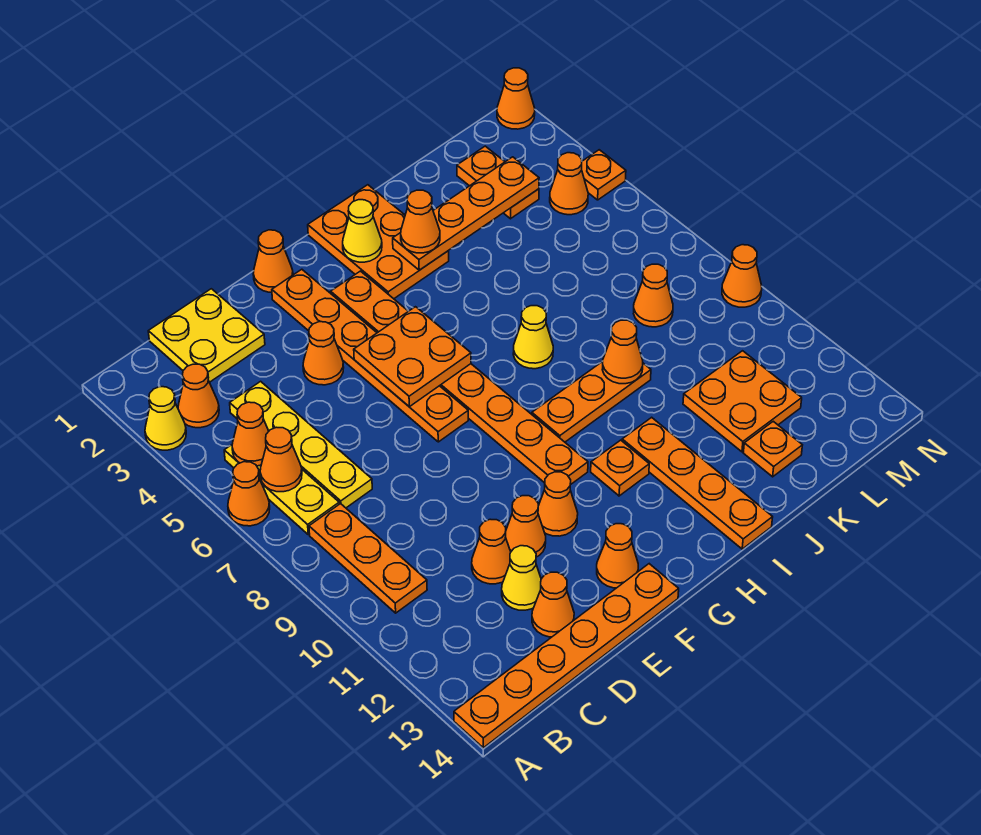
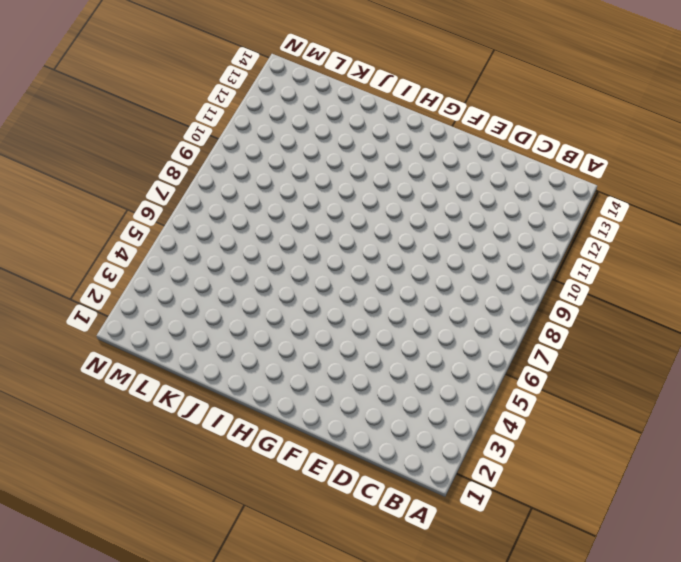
none -> yellow cone A3 level 1
none -> orange cone A6 level 1
none -> orange plate A14:F14 level 1
none -> orange cone B3 level 1

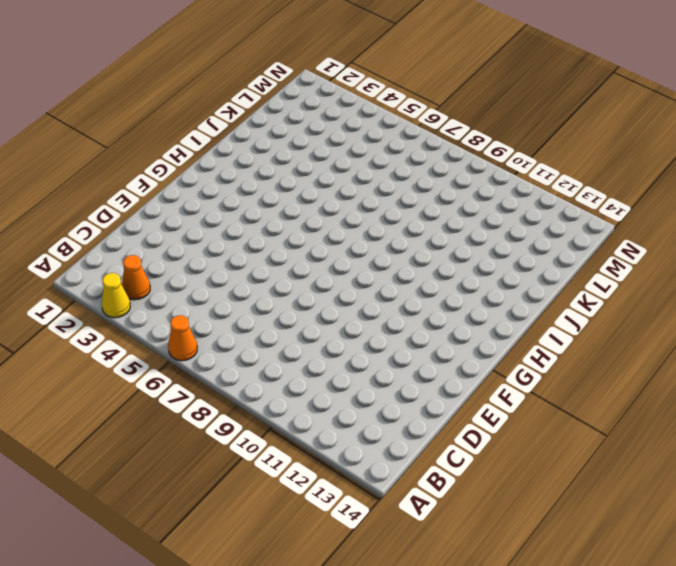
none -> orange plate A14:F14 level 1
none -> yellow plate B5:B7 level 1
none -> orange plate B8:B10 level 1
none -> yellow plate C1:D2 level 1

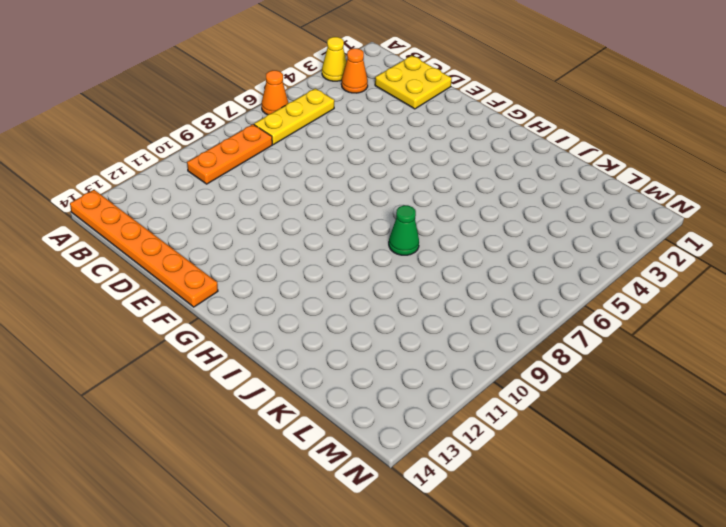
green cone I8 level 1 -> none
none -> yellow plate C4:C7 level 1
none -> orange cone D11 level 1
none -> yellow cone D12 level 1
none -> orange cone D13 level 1

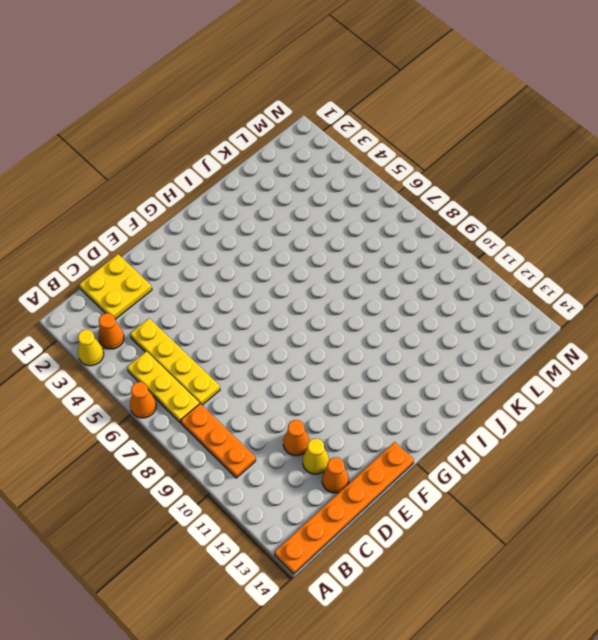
none -> orange cone E4 level 1
none -> orange cone E11 level 1
none -> orange cone F1 level 1
none -> orange plate F2:F7 level 1

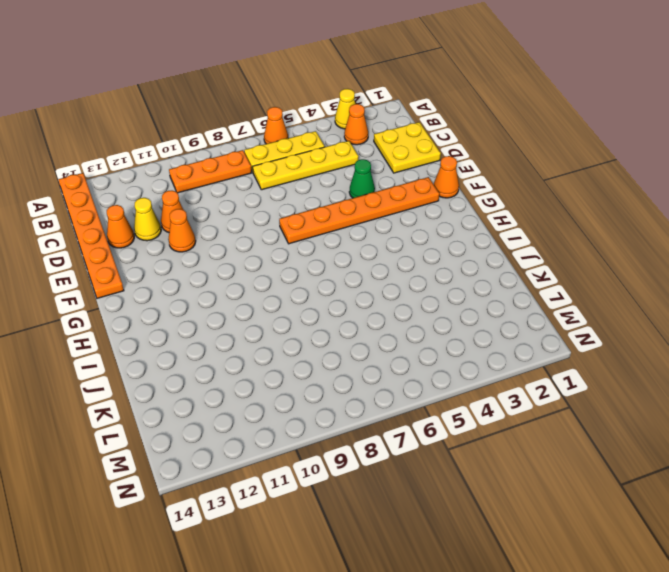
green cone E4 level 1 -> orange cone E4 level 1
none -> orange cone F11 level 1
none -> orange cone F13 level 1
none -> orange plate G3:G10 level 1
none -> orange plate H1:I3 level 1

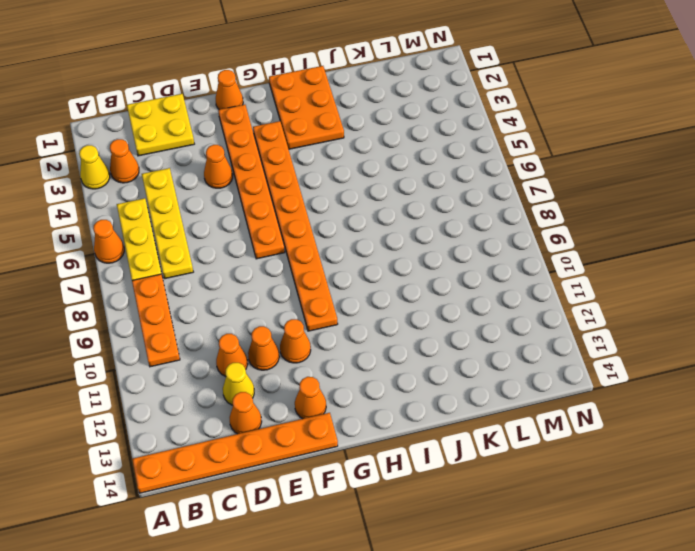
none -> orange plate H9:J9 level 1
none -> orange plate H11 level 1
none -> yellow cone I7 level 1
none -> orange plate I11:I14 level 1

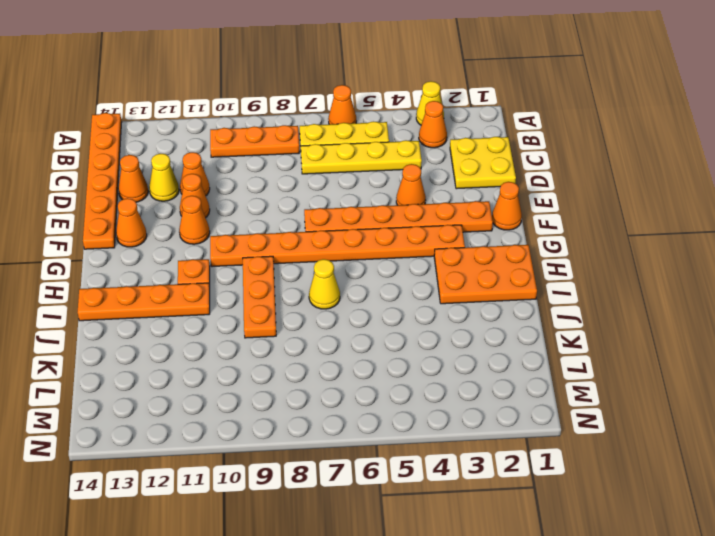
none -> orange plate K11:L12 level 1
none -> orange plate K13 level 1
none -> orange plate L2:L3 level 1
none -> orange cone L8 level 1

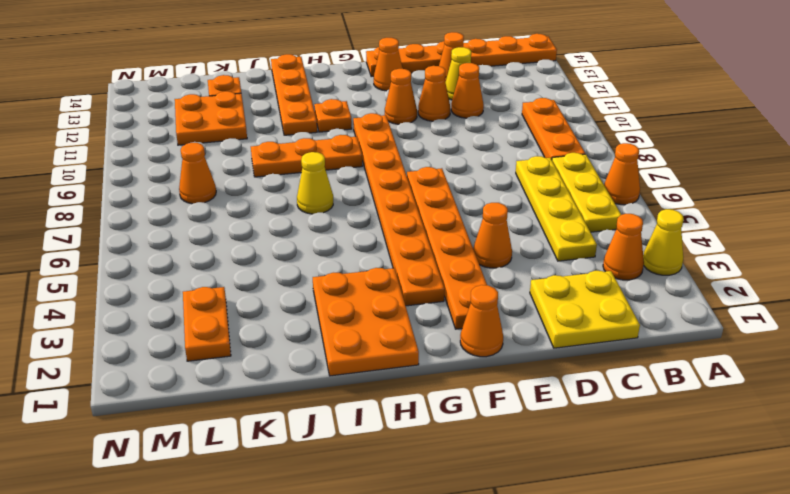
none -> orange cone M4 level 1
none -> orange cone N1 level 1
none -> orange plate N4 level 1
none -> orange cone N9 level 1

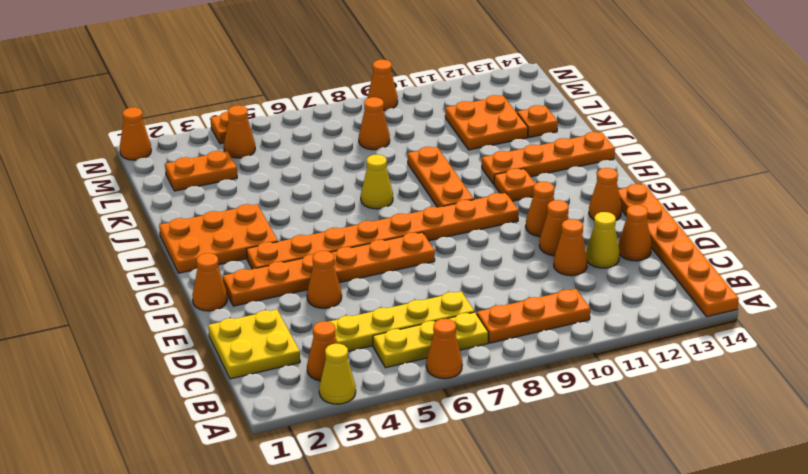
none -> orange cone B5 level 2
none -> orange cone B6 level 2
none -> orange plate F5:G6 level 2
none -> yellow cone H2 level 2

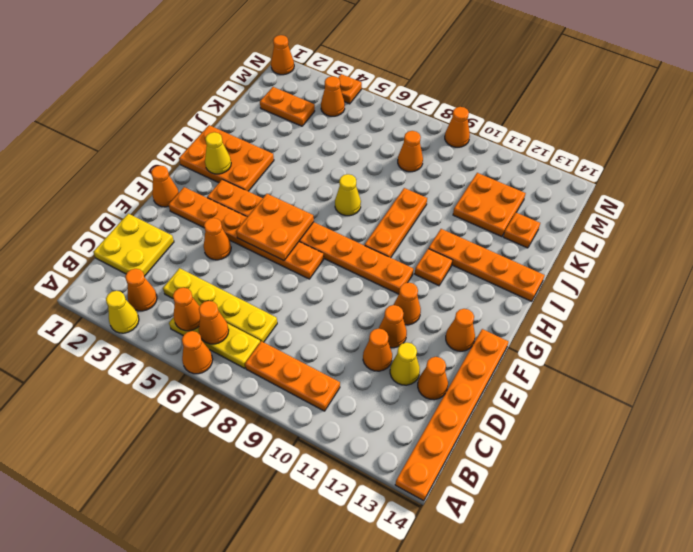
none -> orange plate I3:L3 level 2
none -> orange cone J9 level 2
none -> orange cone I3 level 3

